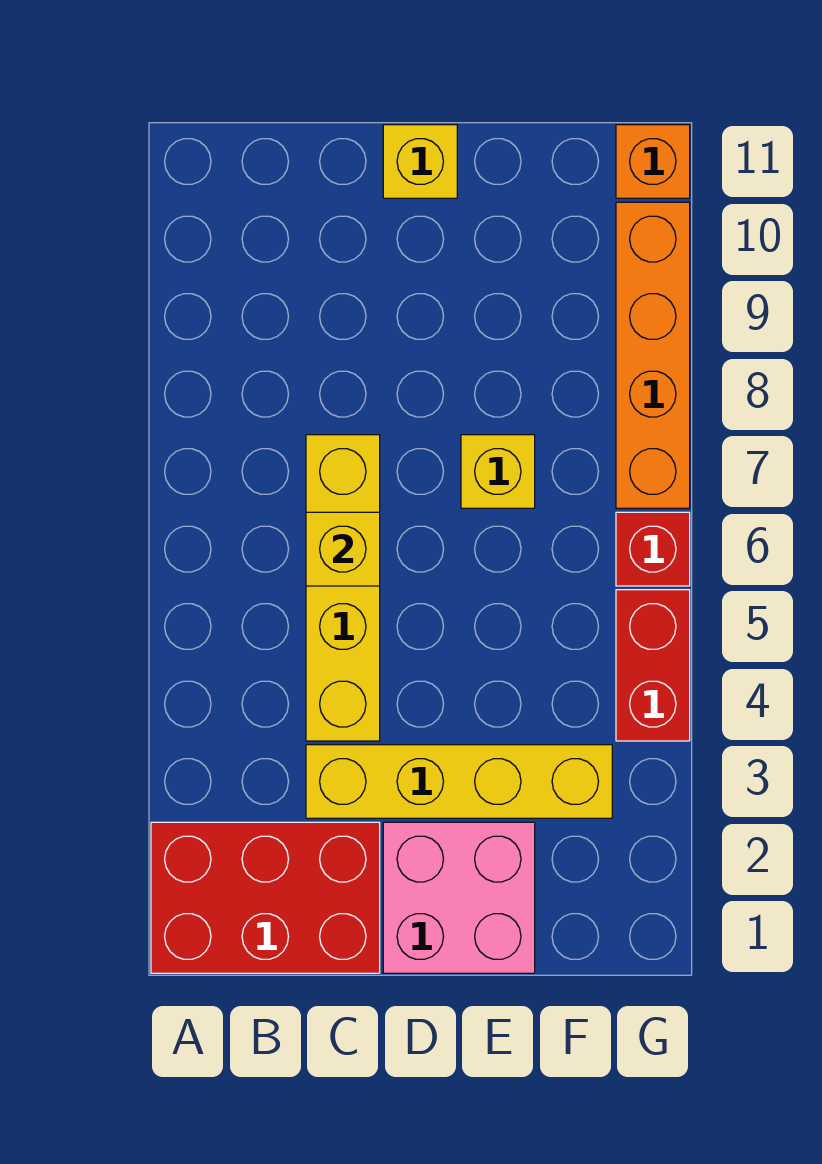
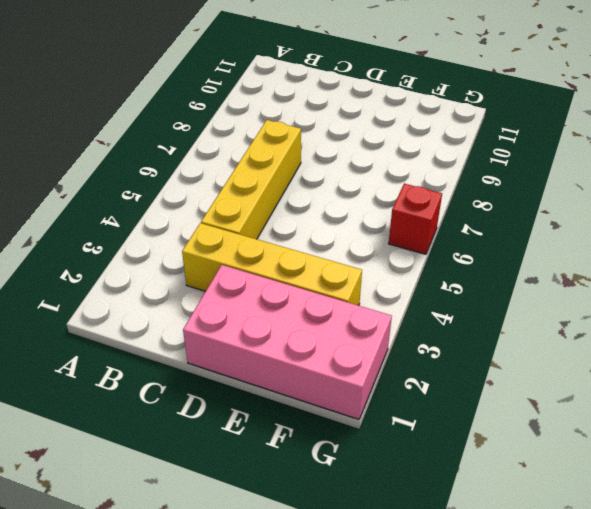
pink brick D1:G2 level 1 -> pink brick D1:E2 level 1
none -> red brick A1:C2 level 1
none -> yellow brick D11 level 1

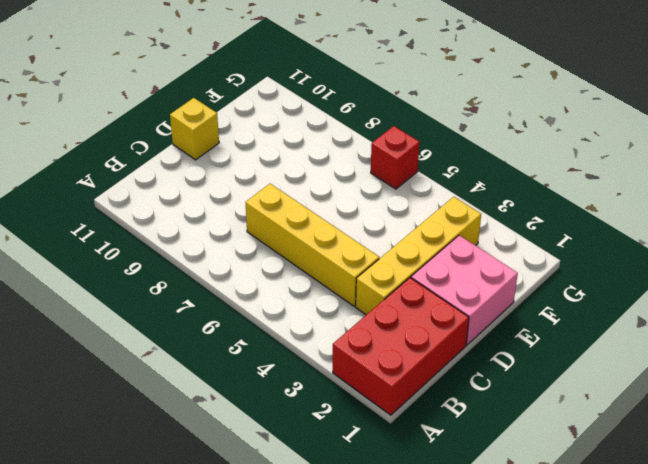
none -> yellow brick E7 level 1
none -> red brick G4:G5 level 1

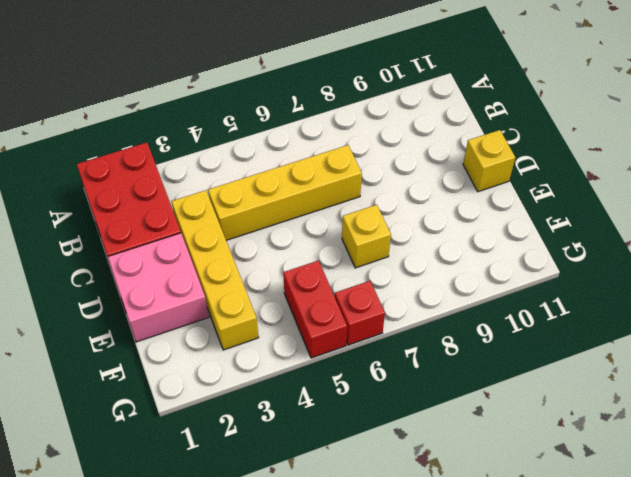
red brick F5:G5 level 1 -> red brick G4:G5 level 1
none -> orange brick G7:G10 level 1
none -> orange brick G11 level 1

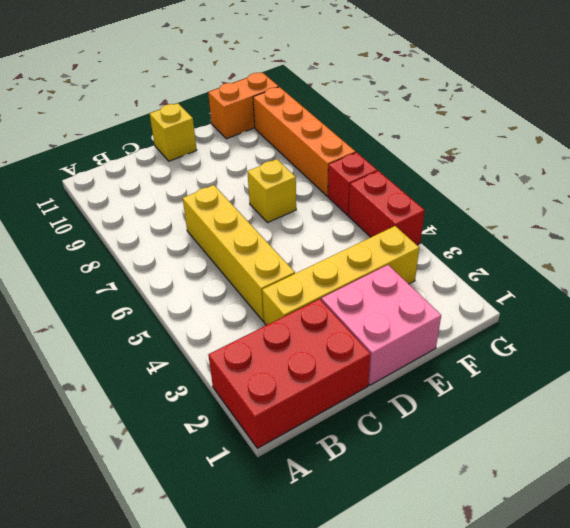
orange brick F11:G11 level 1 -> orange brick G11 level 1
none -> yellow brick C6 level 2

